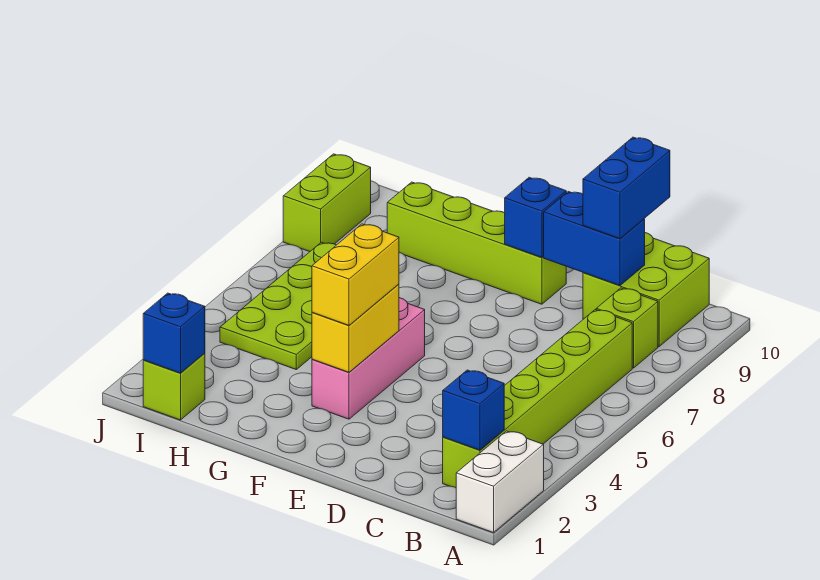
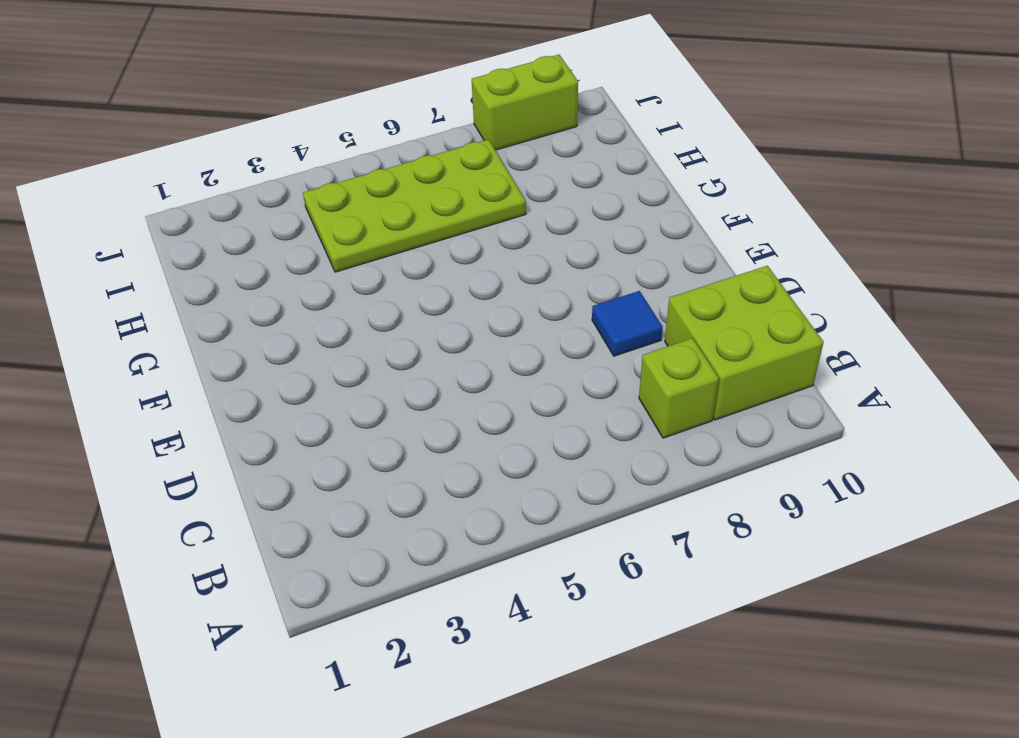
blue tile D8 level 1 -> none
none -> white brick A1:A2 level 1
none -> lime brick B2:B7 level 1
none -> lime brick E9:H9 level 1

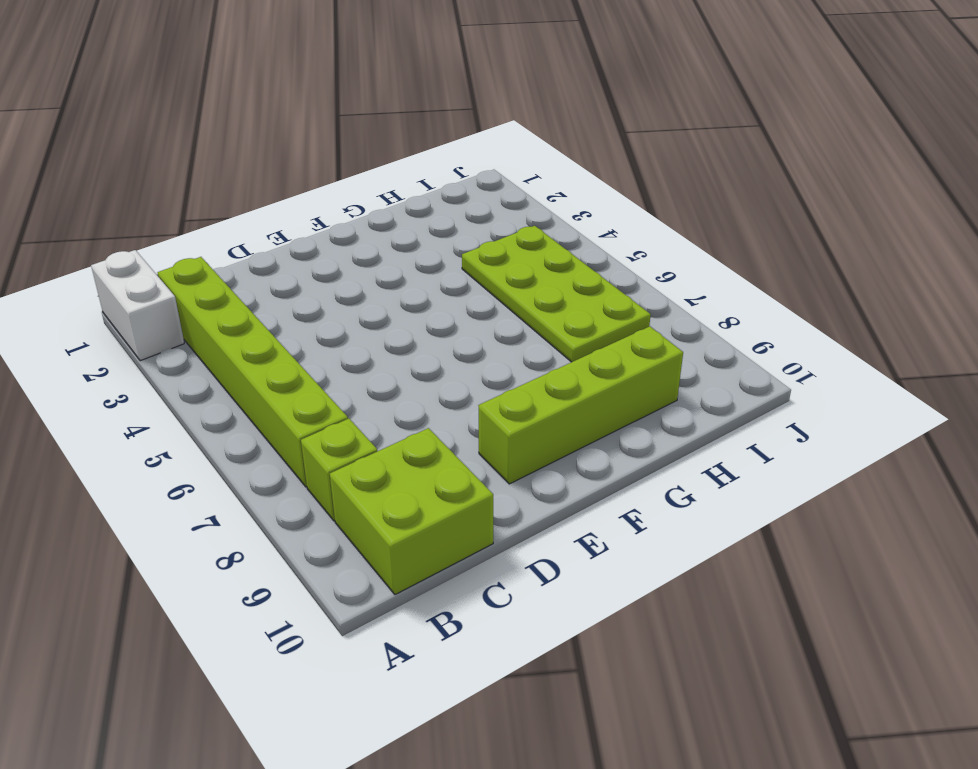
none -> pink brick F3:F5 level 1
none -> lime brick I1 level 1
none -> lime brick J8:J9 level 1

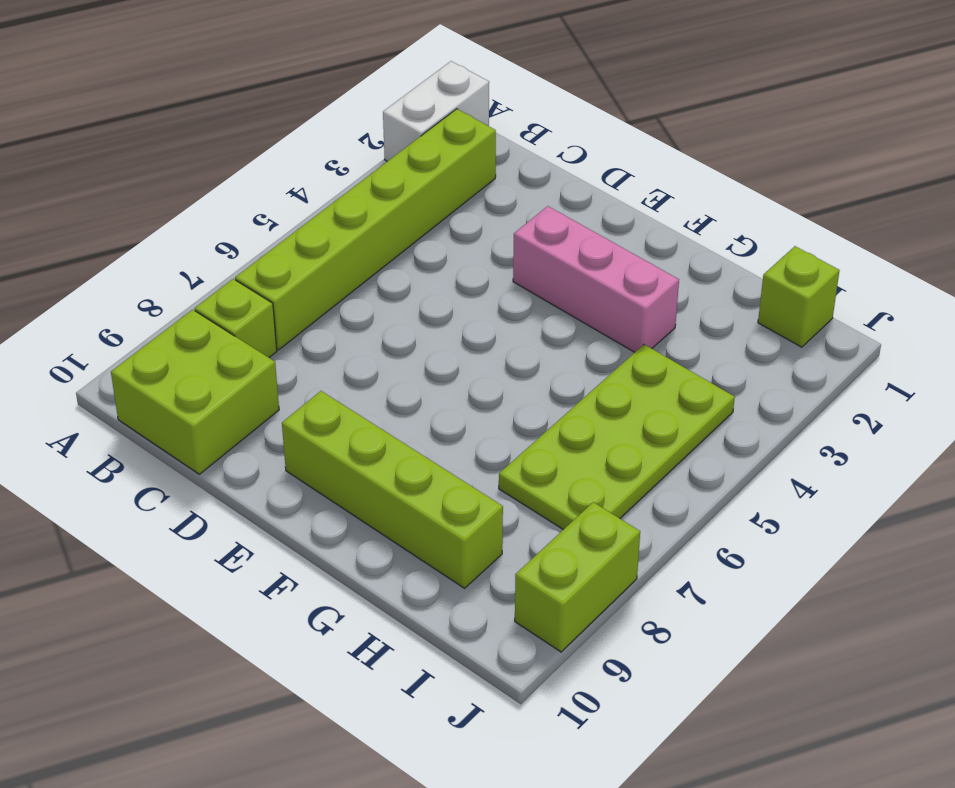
pink brick E3:G3 level 1 -> pink brick F3:F5 level 1
none -> blue brick B2 level 2
none -> blue brick C9:D9 level 2
none -> blue brick E9 level 2

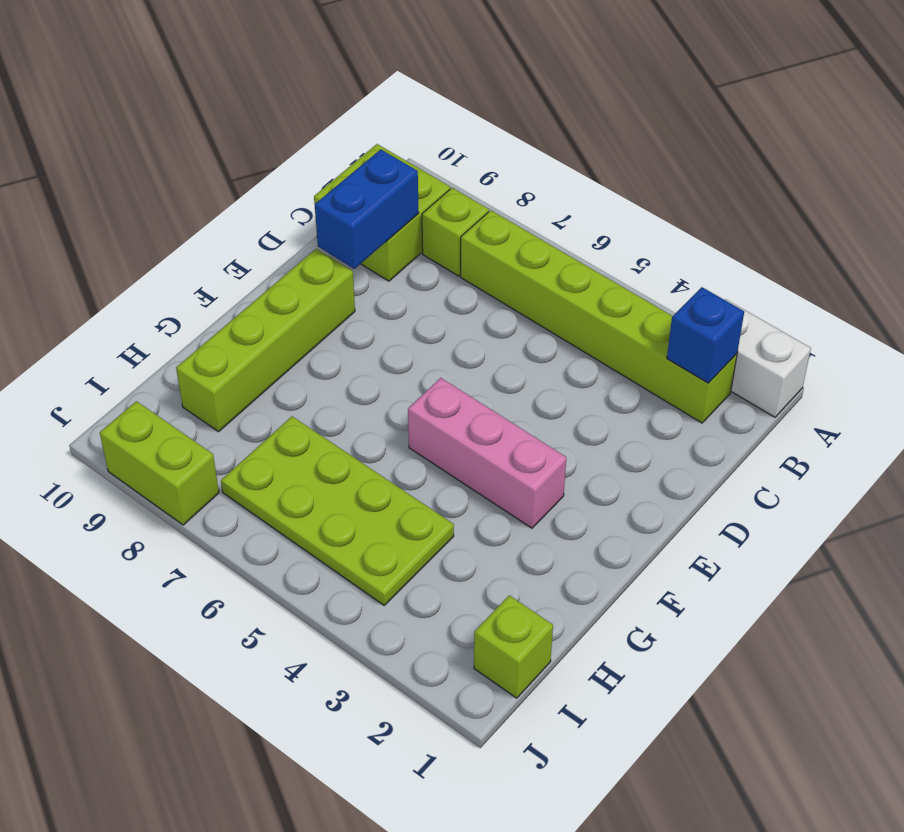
none -> blue brick E9 level 2
none -> yellow brick F3:F4 level 2
none -> blue brick I1 level 2

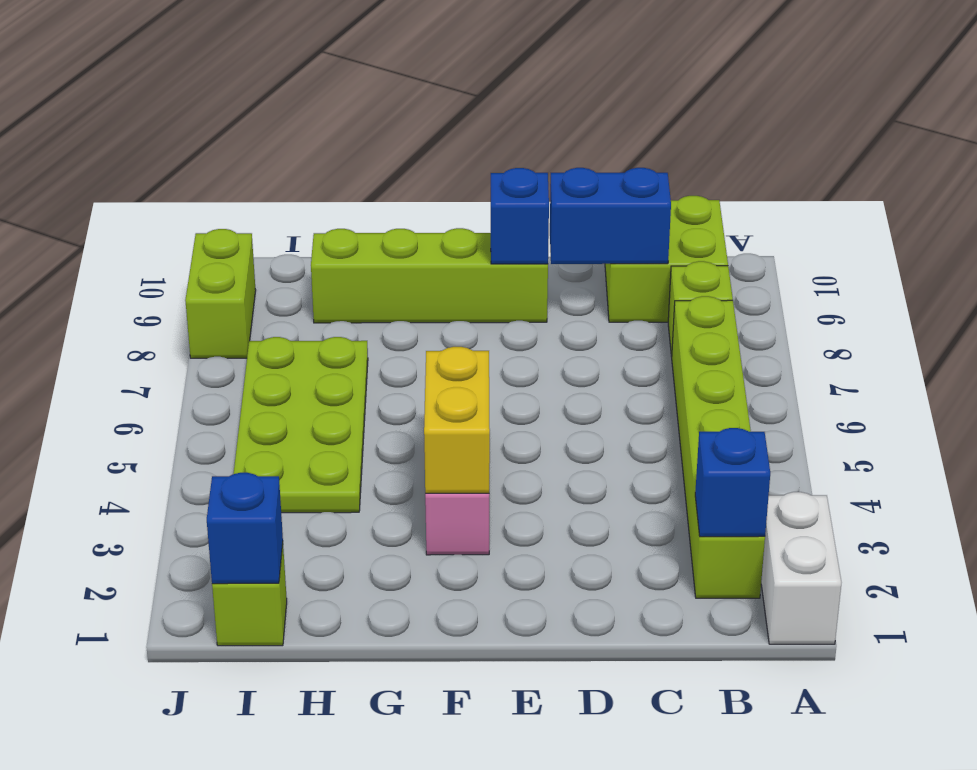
none -> blue brick C9:C10 level 3
none -> yellow brick F3:F4 level 3

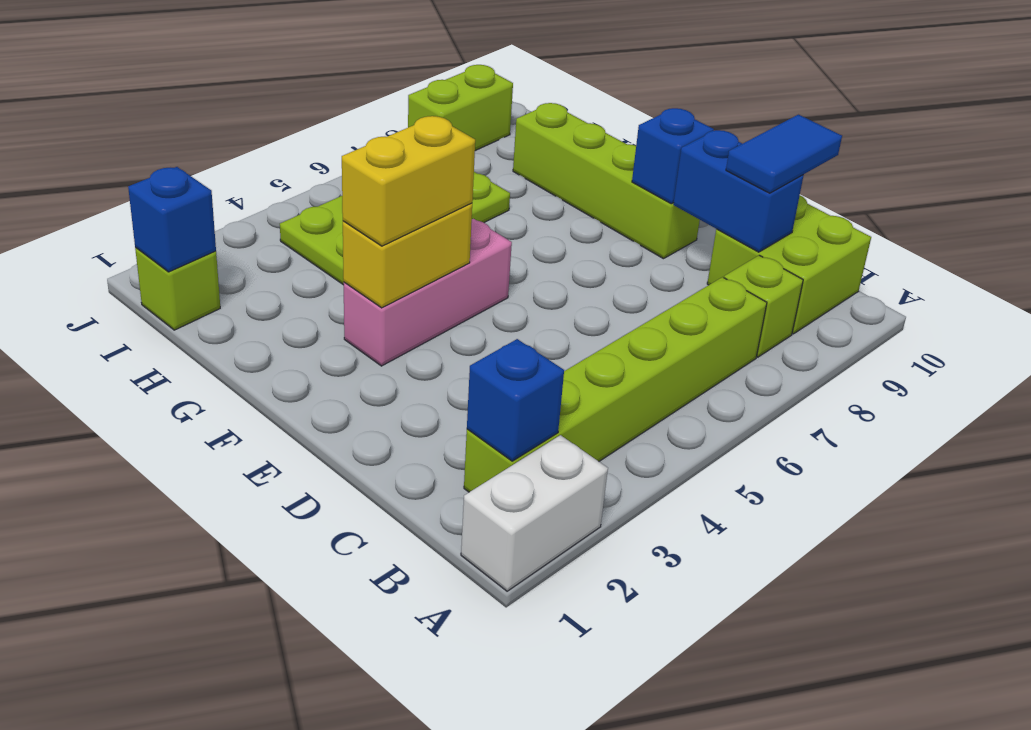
blue tile C9:C10 level 3 -> blue brick C9:C10 level 3

